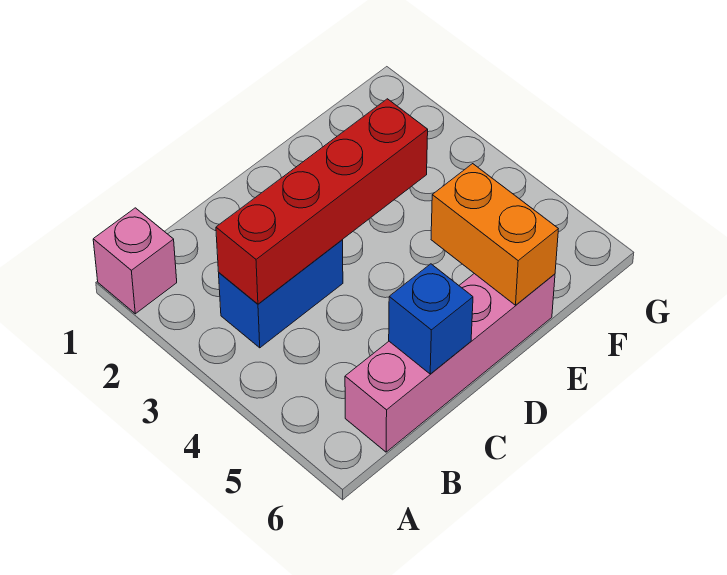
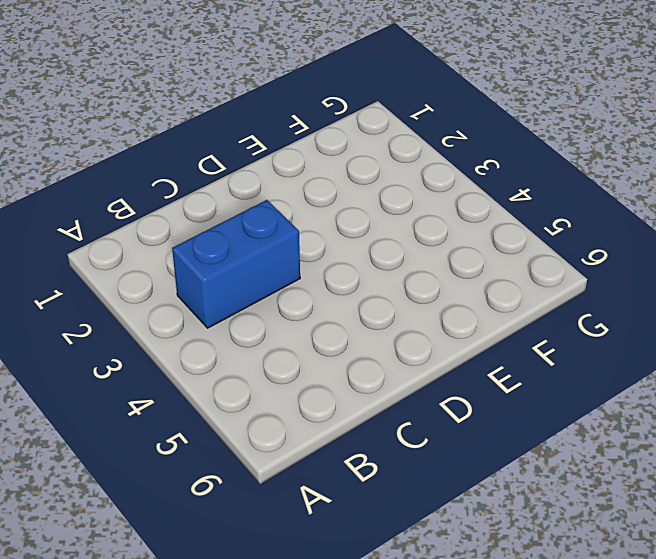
none -> pink brick A1 level 1
none -> pink brick B6:E6 level 1

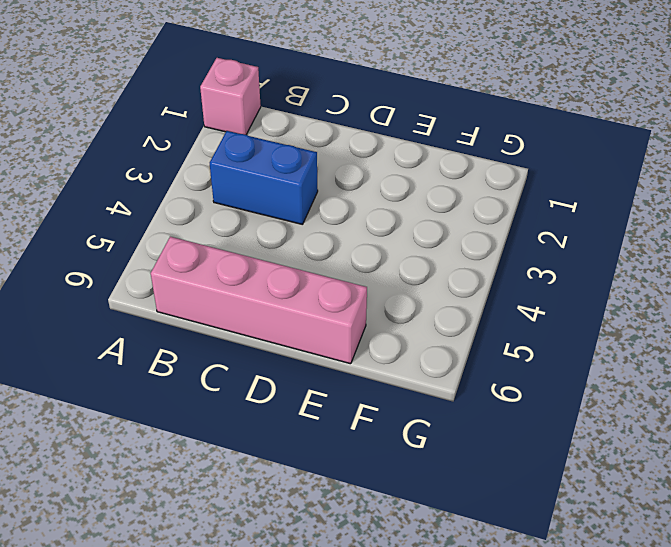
none -> red brick B3:E3 level 2
none -> blue brick C6 level 2

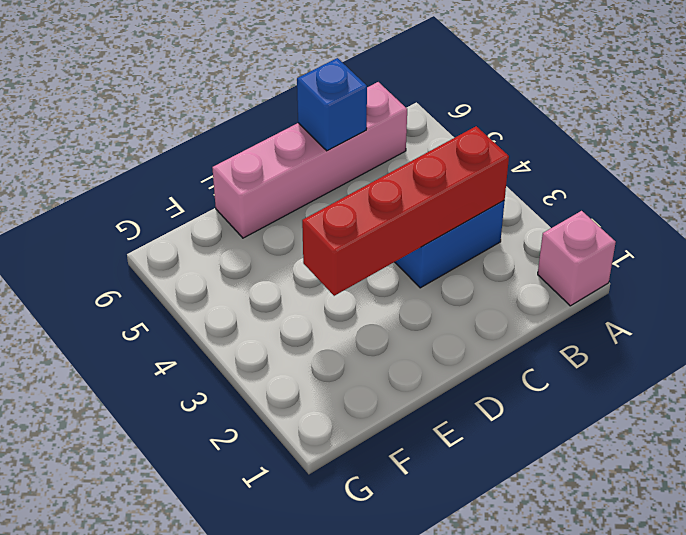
none -> orange brick E5:E6 level 2

